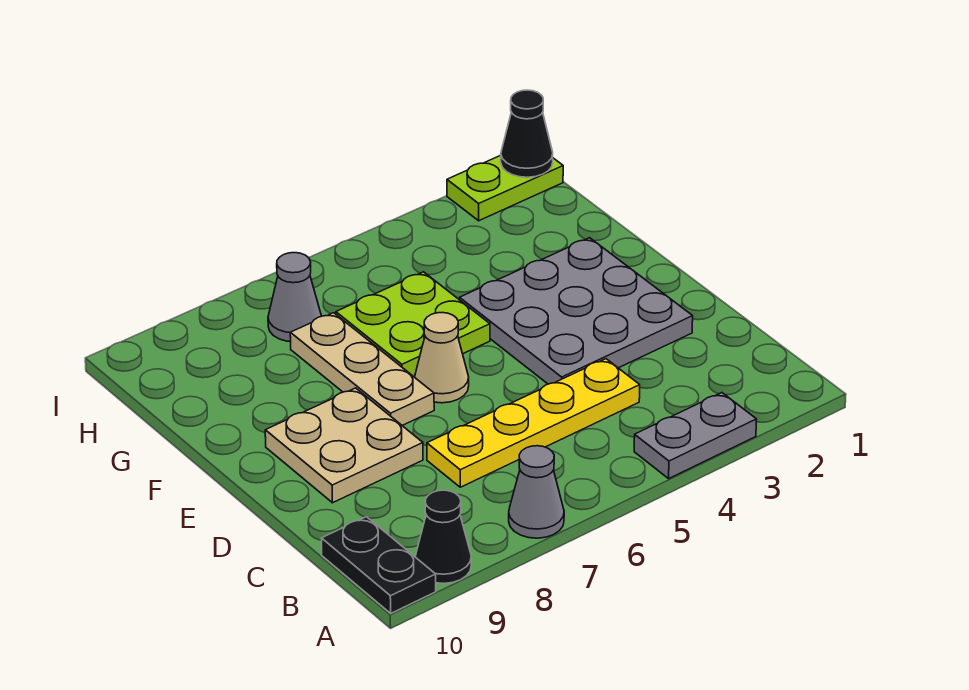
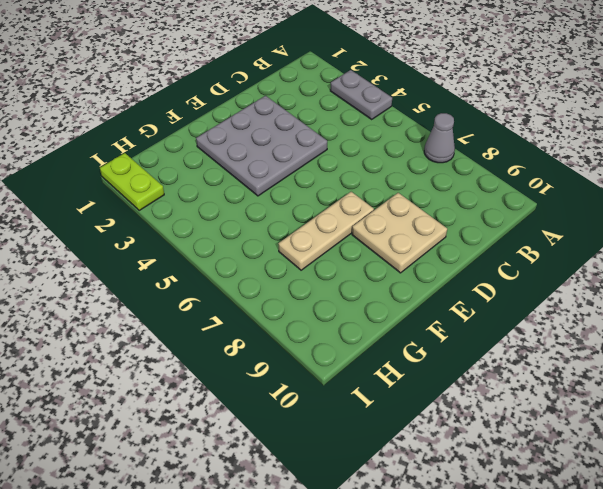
none -> black cone A9 level 1
none -> black plate A10:B10 level 1
none -> yellow plate C4:C7 level 1

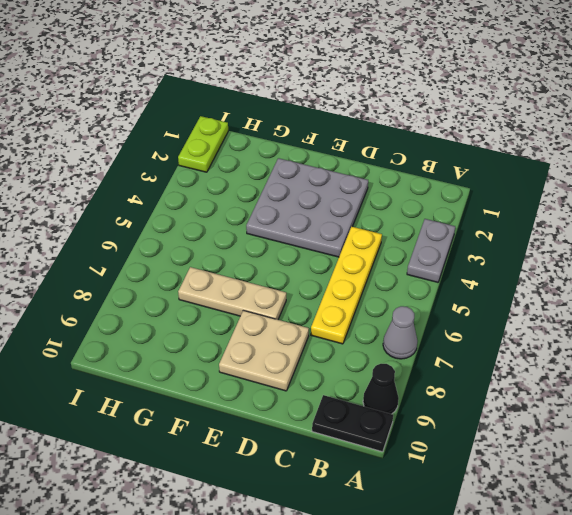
none -> tan cone E6 level 1
none -> lime plate F5:G6 level 1
none -> grey cone H7 level 1

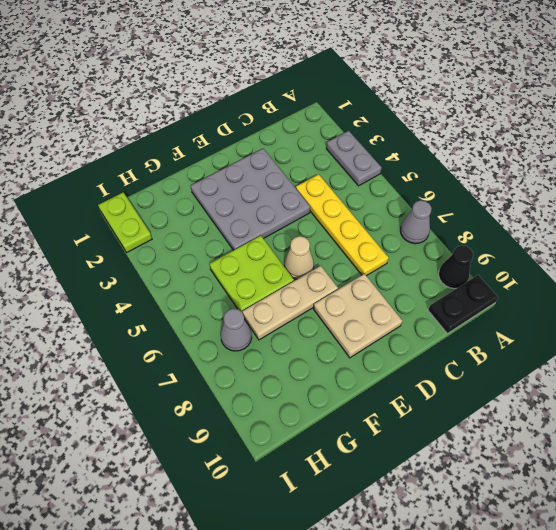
none -> black cone I1 level 2

